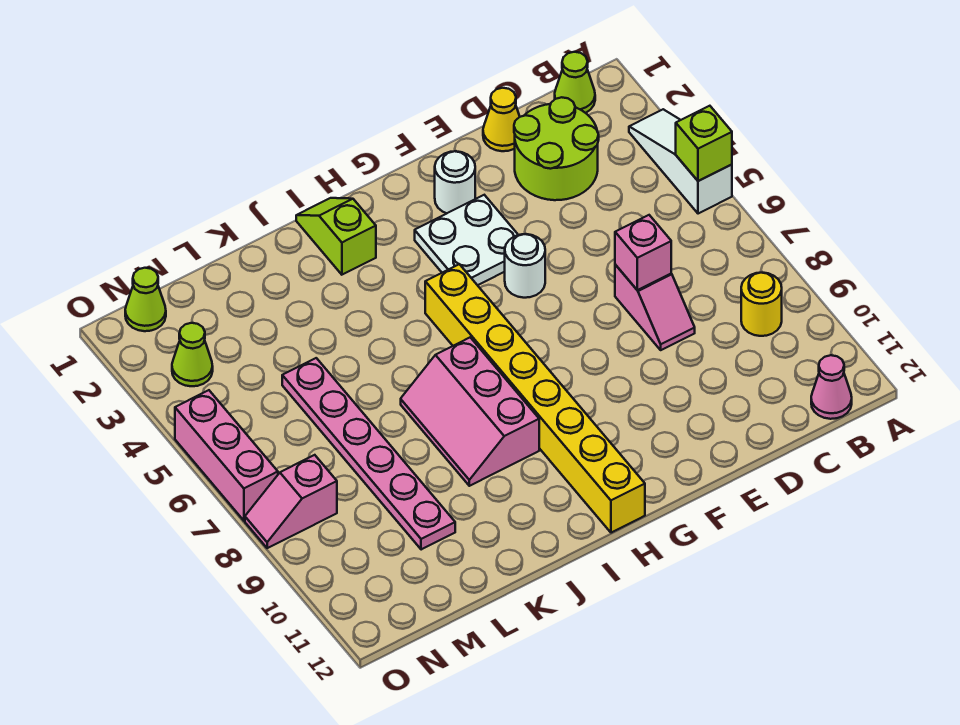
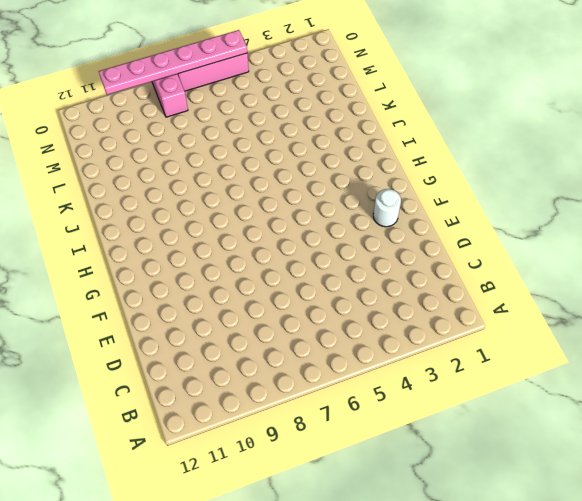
pink plate O5:O10 level 2 -> pink plate L5:L10 level 1
none -> white slope A3:A5 level 1 top 5
none -> lime cone B1 level 1
none -> yellow round brick B9 level 1

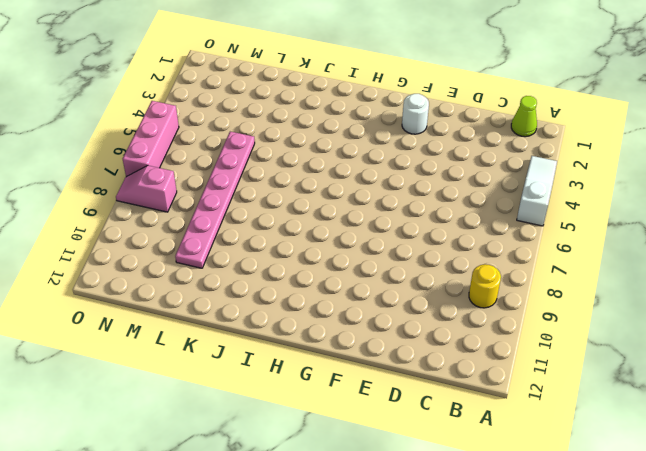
none -> pink cone B12 level 1
none -> lime round brick C2:D3 level 1
none -> yellow cone D1 level 1

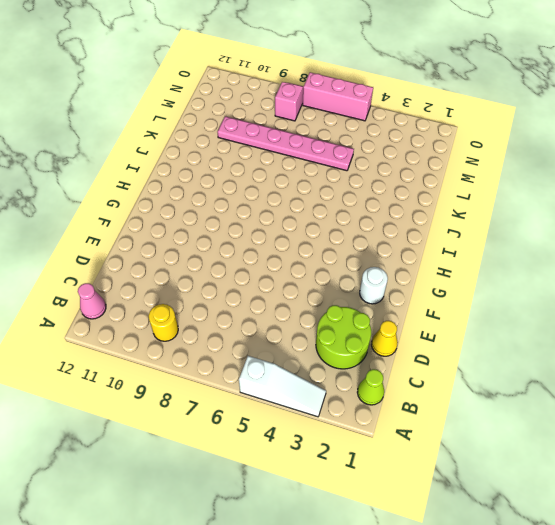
none -> pink slope D7:D8 level 1 top 7
none -> white plate F3:G4 level 1
none -> white round brick F5 level 1

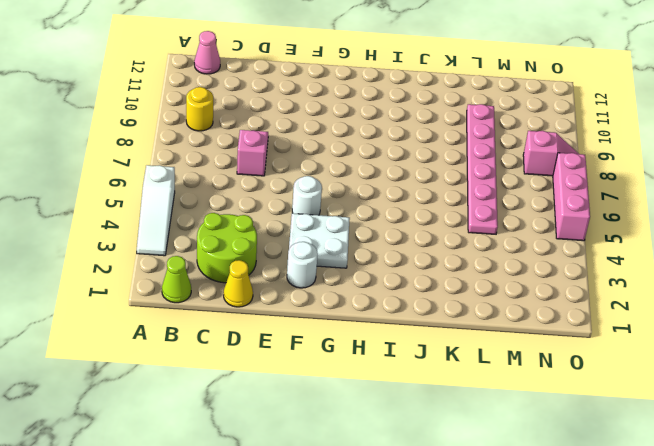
none -> yellow brick H5:H12 level 1
none -> lime slope I1:I2 level 1 top 2
none -> pink slope I7:J9 level 1 top I

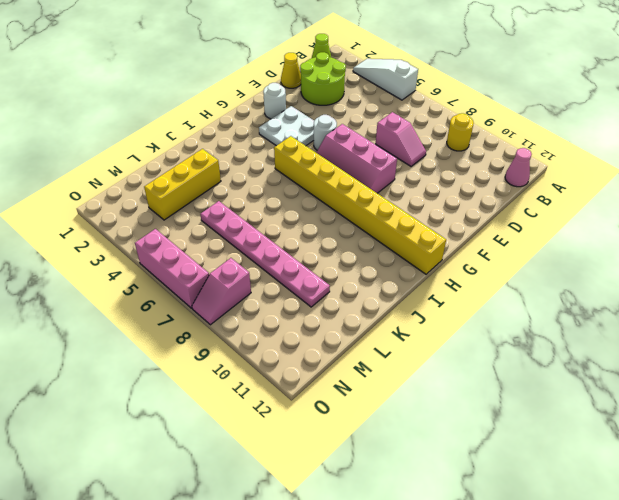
pink slope F6:G8 level 1 top F -> pink slope I7:J9 level 1 top I
yellow brick K3:M3 level 1 -> none
none -> lime slope I1:I2 level 1 top 2
none -> lime cone N1 level 1
none -> lime cone N3 level 1

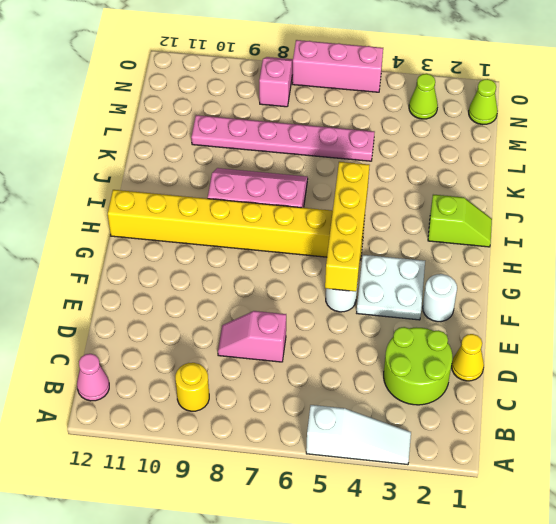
yellow brick F5:I5 level 2 -> none
none -> lime cone B1 level 1
none -> lime brick A5 level 2
none -> pink brick D7 level 2

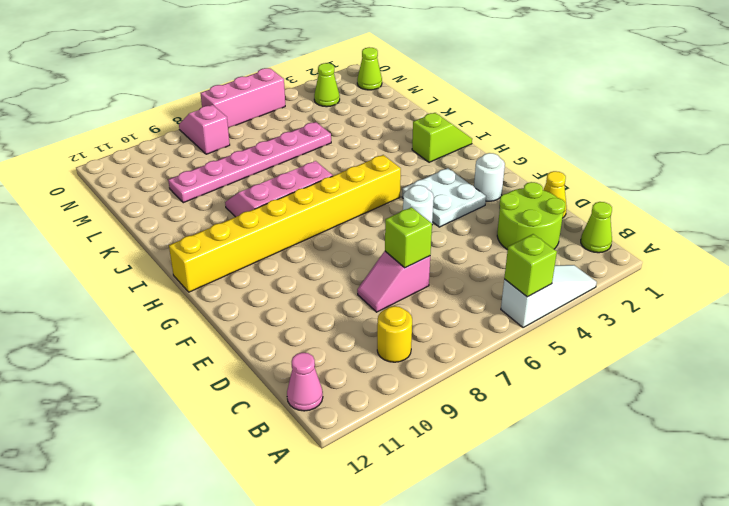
lime brick D7 level 2 -> pink brick D7 level 2

